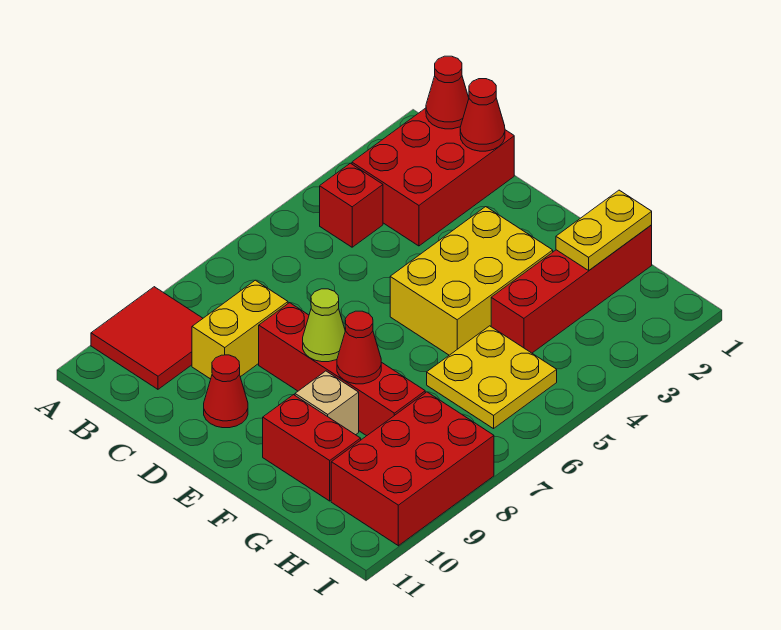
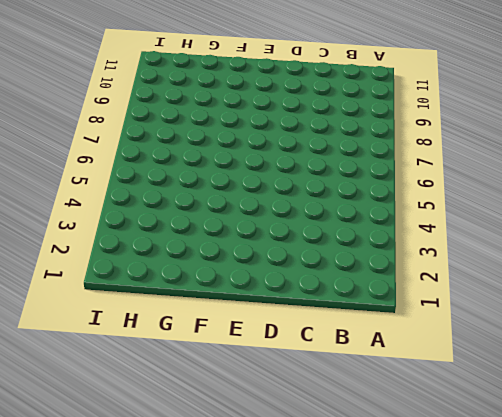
none -> red tile A9:B10 level 1
none -> red brick B1:C3 level 1
none -> red brick B4 level 1

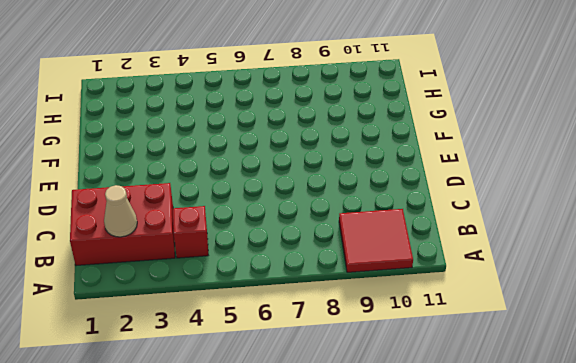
tan cone B2 level 2 -> none
none -> yellow brick C8:C9 level 1
none -> red brick D8:G8 level 1
none -> red cone D10 level 1

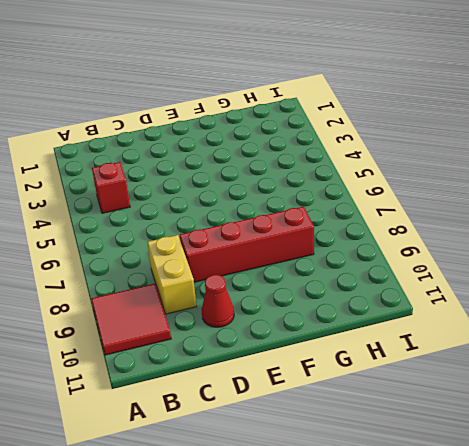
none -> red brick B1:C3 level 1
none -> yellow brick E3:F5 level 1
none -> tan brick F9 level 1

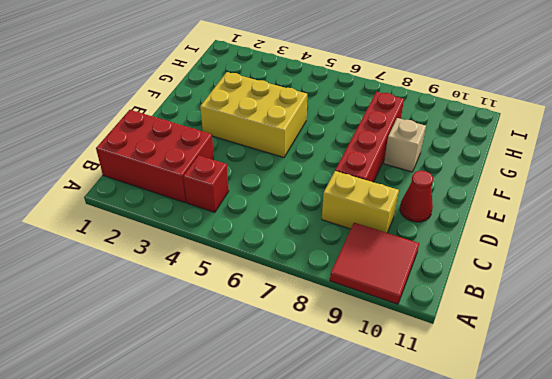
none -> red brick F10:G10 level 1
none -> red brick G1:G4 level 1
none -> yellow plate G5:H6 level 1

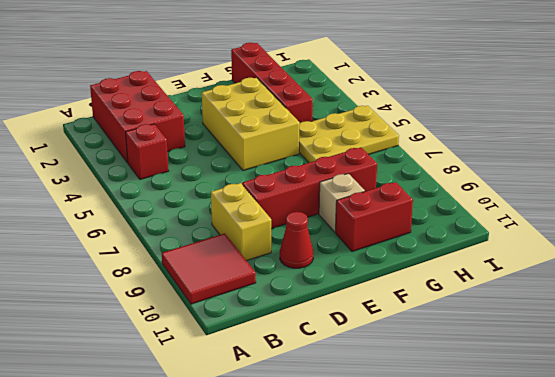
yellow plate G5:I6 level 1 -> yellow plate G5:H6 level 1
none -> red brick H8:I10 level 1
none -> red cone B1 level 2
none -> red cone C1 level 2

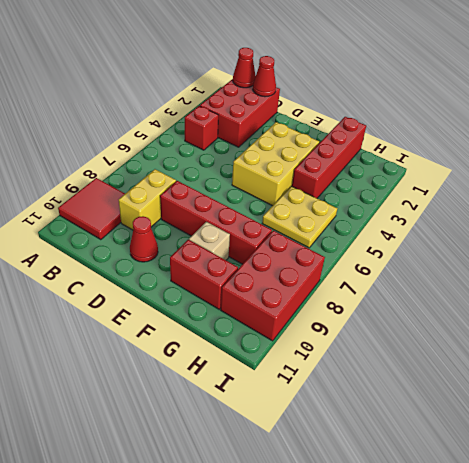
none -> lime cone E8 level 2
none -> red cone F8 level 2
none -> yellow plate G1:G2 level 2

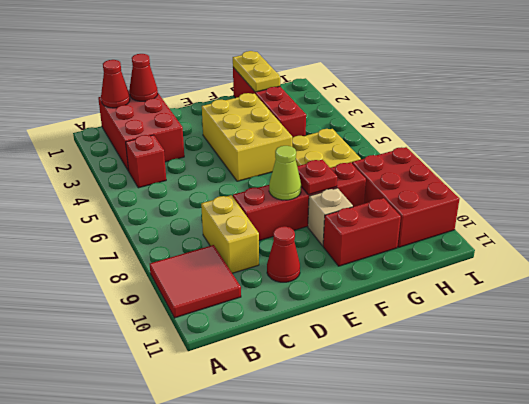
red plate F8 level 2 -> red cone F8 level 2

